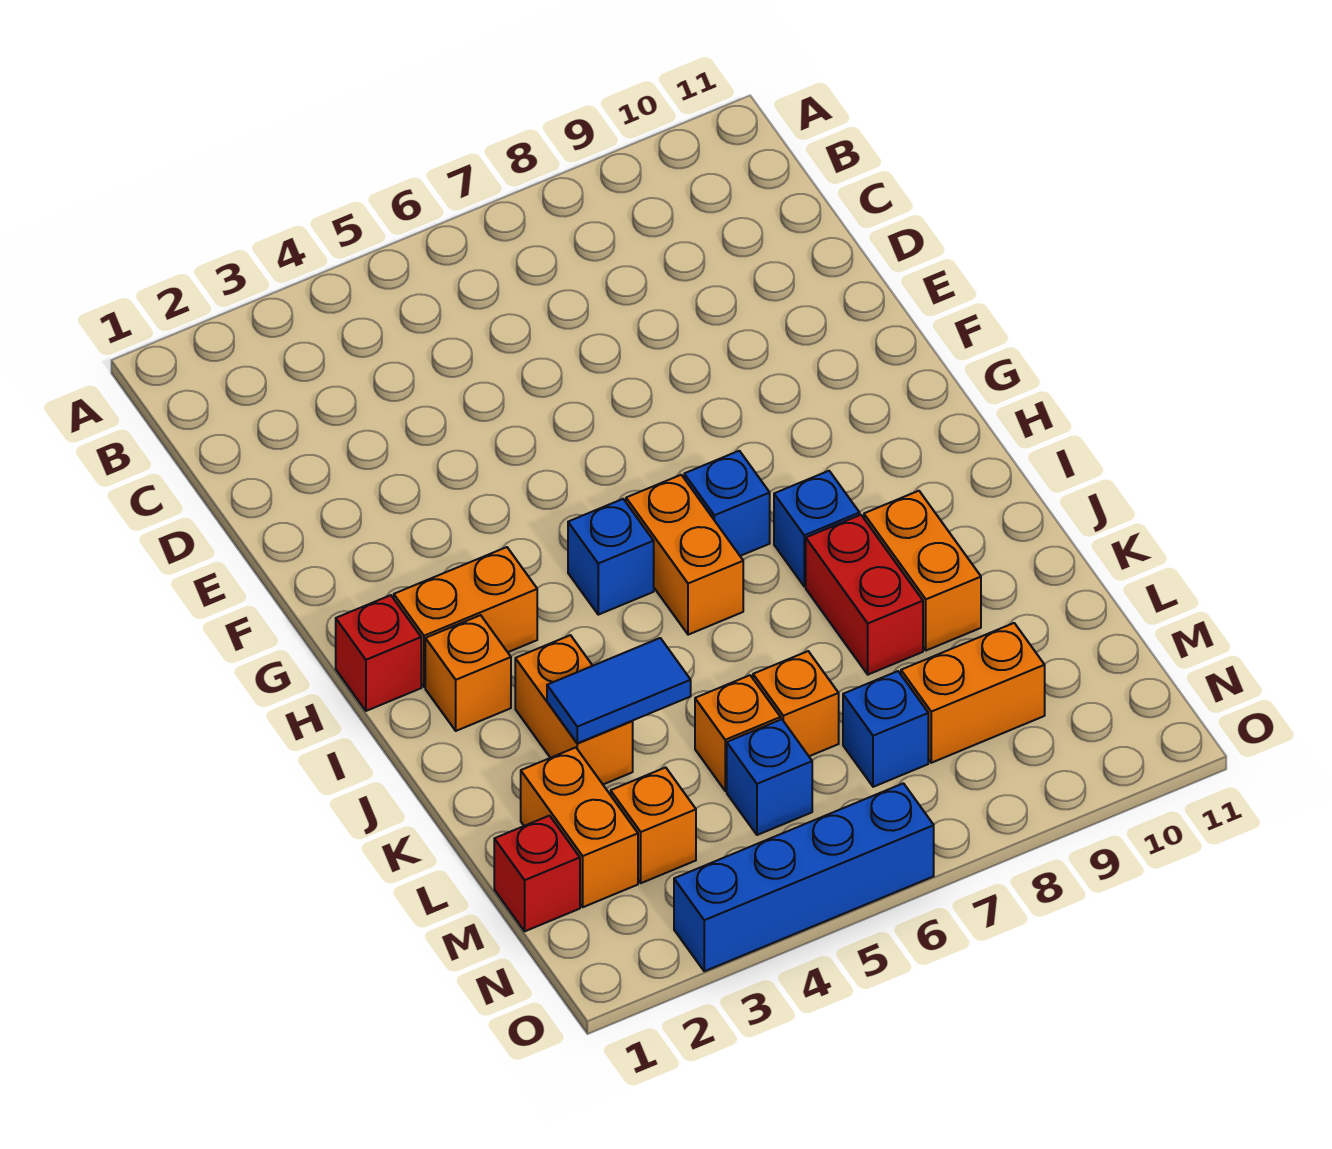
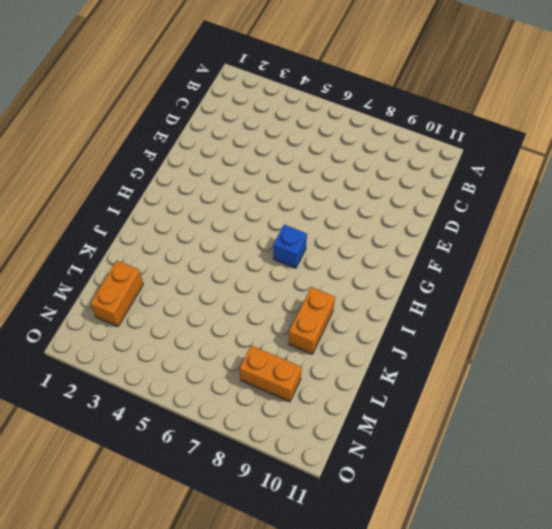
none -> red brick H1 level 1
none -> orange brick H2:H3 level 1
none -> blue brick H5 level 1

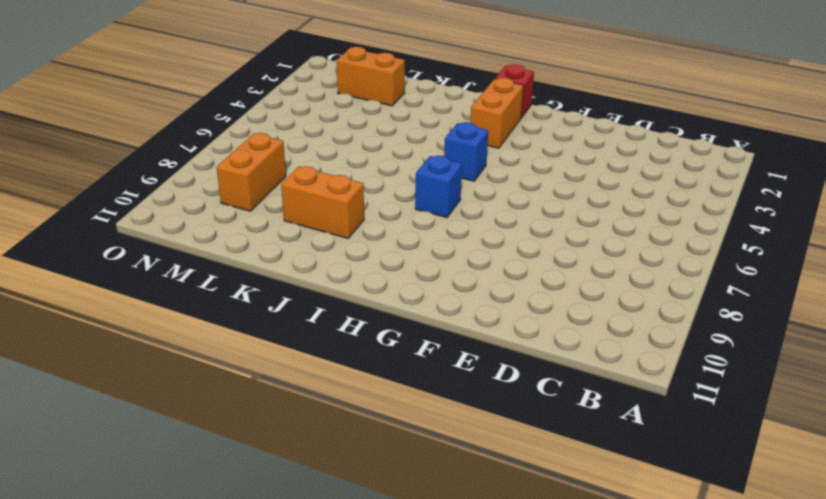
none -> orange brick H6:I6 level 1
none -> orange brick I2 level 1
none -> blue brick I8 level 1

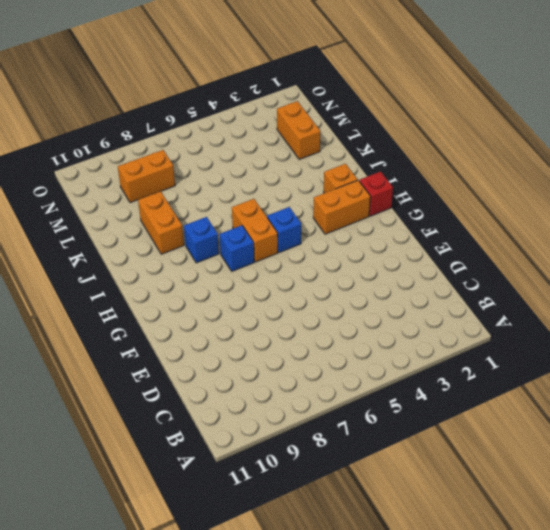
none -> orange brick J3:K3 level 1
none -> red brick J8:K8 level 1
none -> orange brick L5 level 1

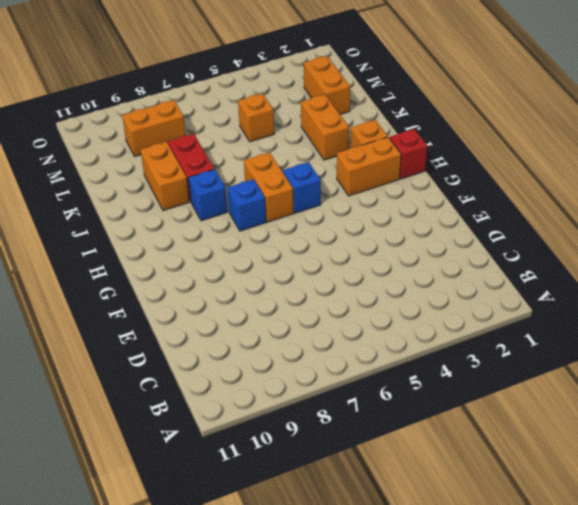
none -> orange brick L6 level 1
none -> red brick M1 level 1
none -> orange brick M3 level 1

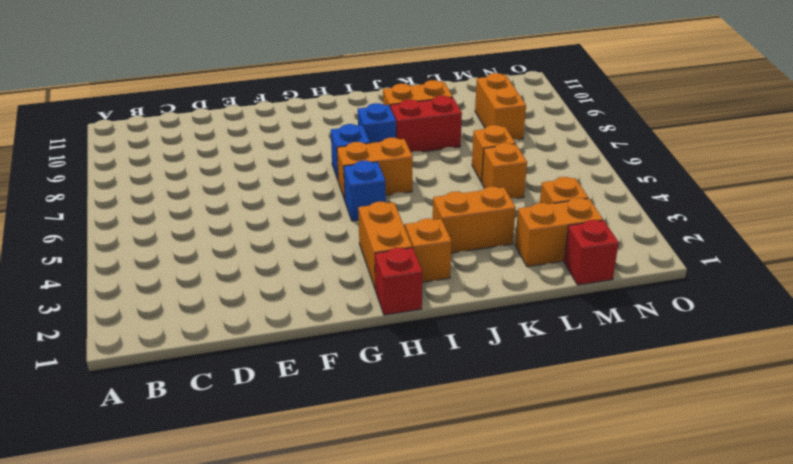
none -> blue brick M5 level 1
none -> blue brick M7 level 1
none -> blue brick O3:O6 level 1

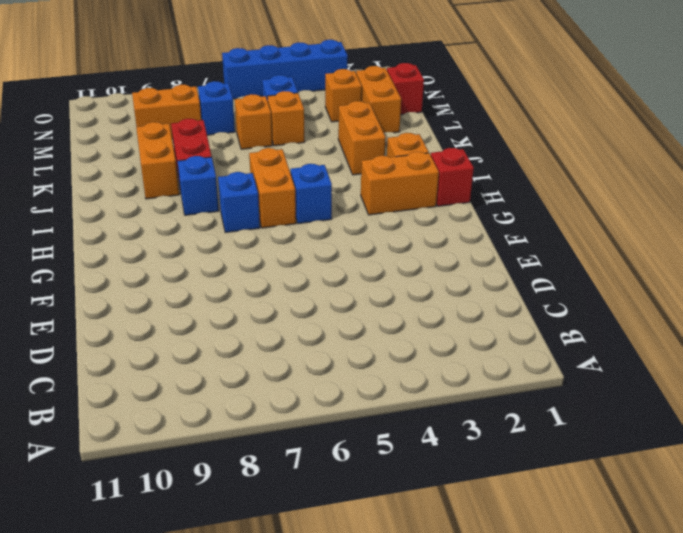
none -> blue tile K3:K4 level 2

